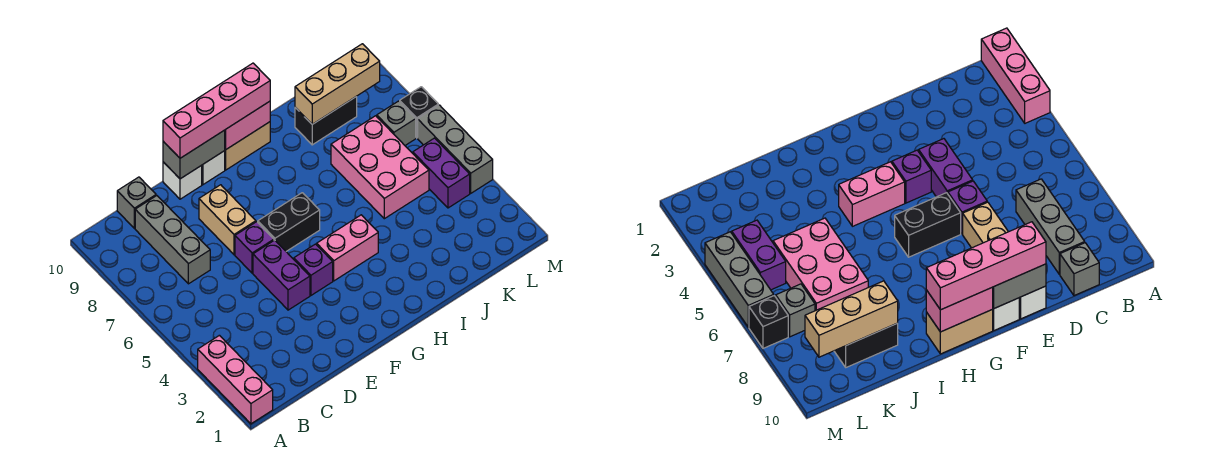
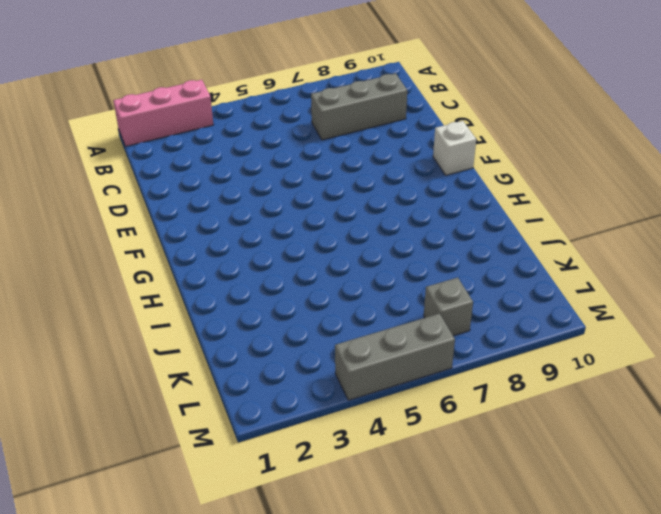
none -> grey brick C10 level 1
none -> purple brick E4:E5 level 1
none -> purple brick E6 level 1

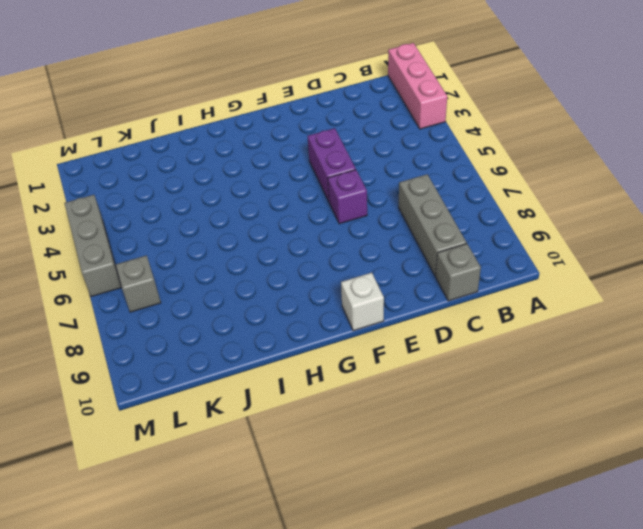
none -> tan brick E7:E8 level 1
none -> white brick E10 level 1
none -> purple brick F4 level 1

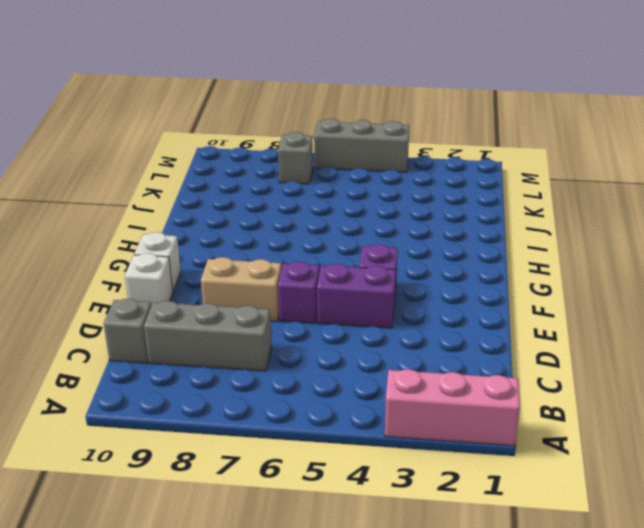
none -> black brick F6:G6 level 1
none -> pink brick G4:H4 level 1
none -> tan brick G10:H10 level 1

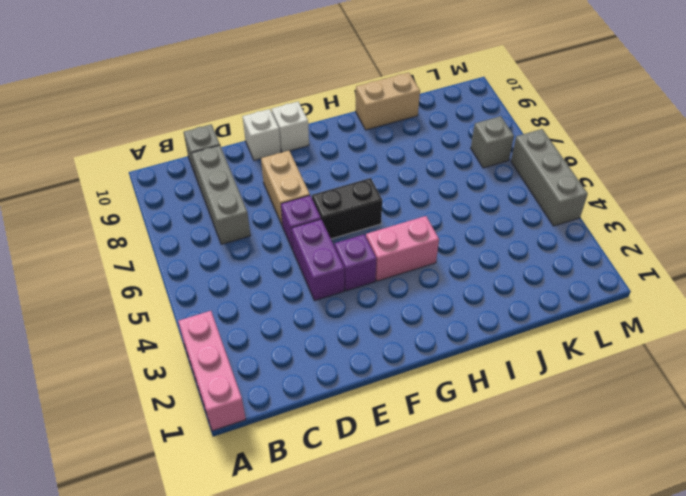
tan brick I10:J10 level 1 -> tan brick G10:H10 level 1
none -> pink brick J5:K7 level 1
none -> black brick J9:K9 level 1
none -> purple brick L4:L5 level 1

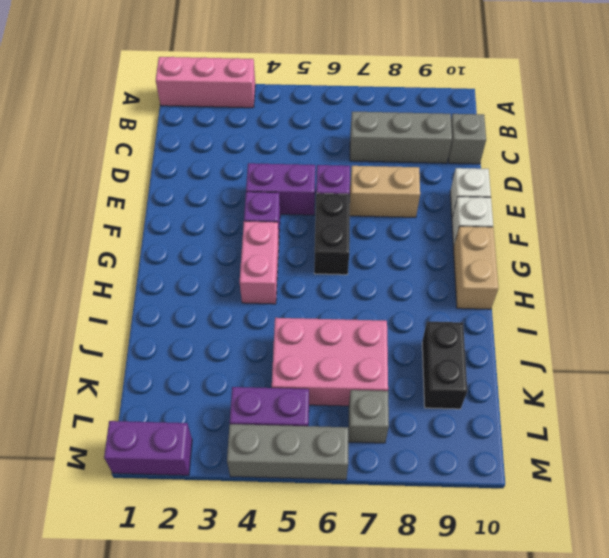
purple brick M1:M2 level 1 -> none
none -> black brick M7 level 1
none -> grey brick E10:F10 level 2
none -> pink brick G10:H10 level 2

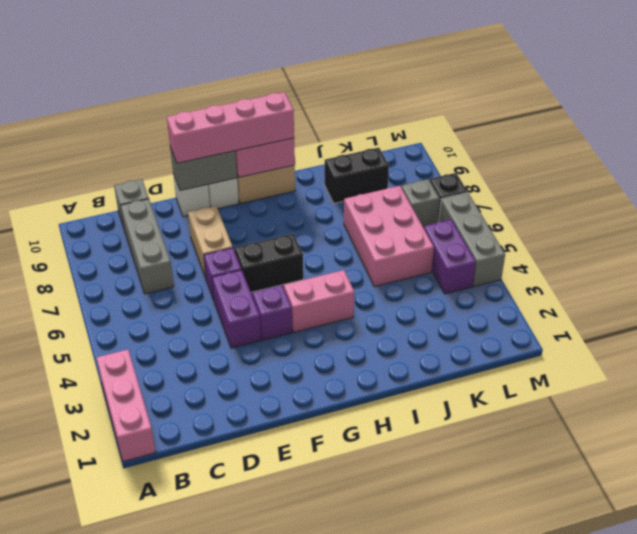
none -> tan brick J9:L9 level 2

